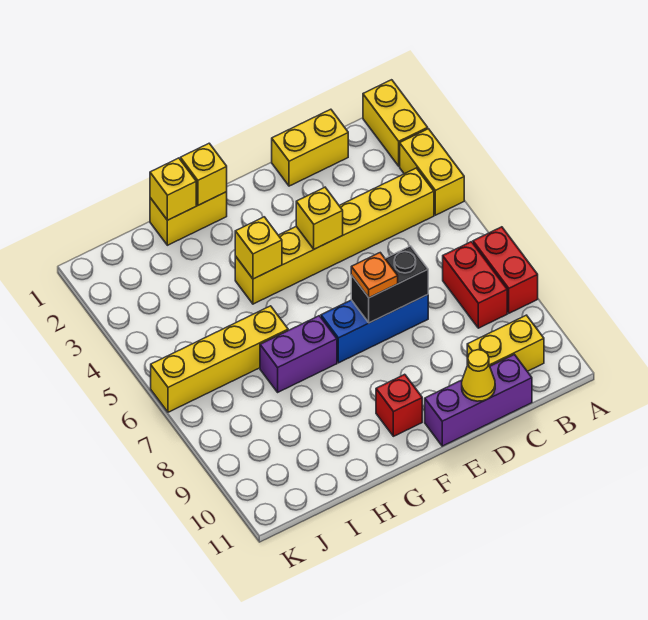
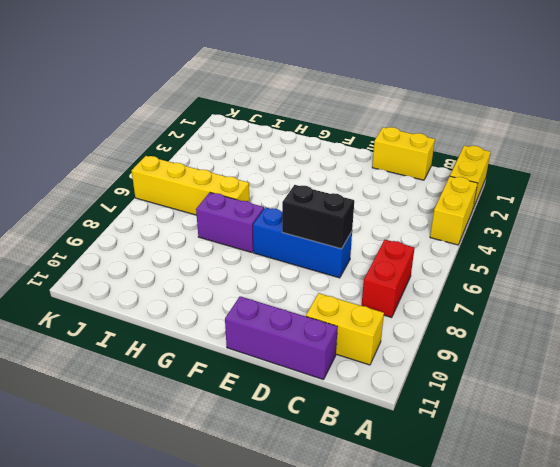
none -> red brick A7:A8 level 1
none -> yellow brick B4:G4 level 1
none -> red brick F10 level 1

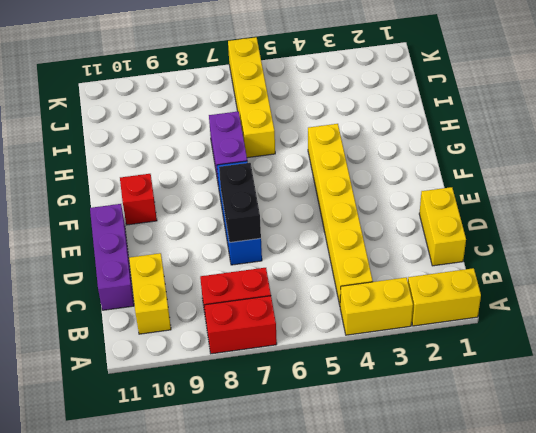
none -> yellow brick G1:H1 level 1
none -> yellow cone D11 level 2
none -> yellow brick E4 level 2

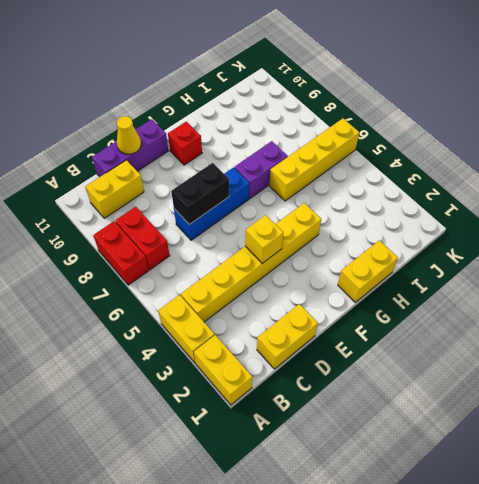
none -> yellow brick G1 level 2
none -> yellow brick G4 level 2
none -> yellow brick H1 level 2

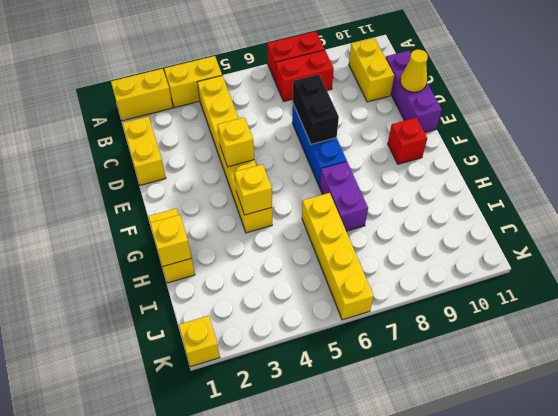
yellow brick K1 level 1 -> yellow brick G1 level 2
none -> orange plate E7 level 3

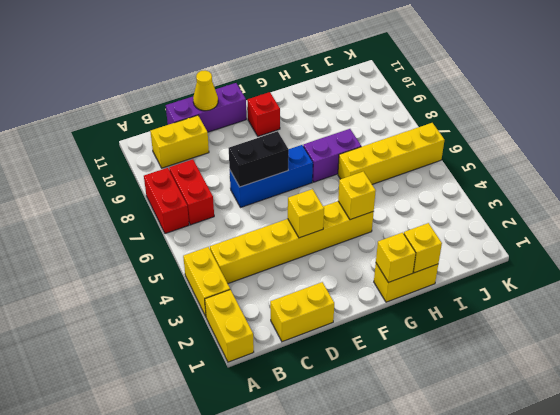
none -> orange plate E7 level 3

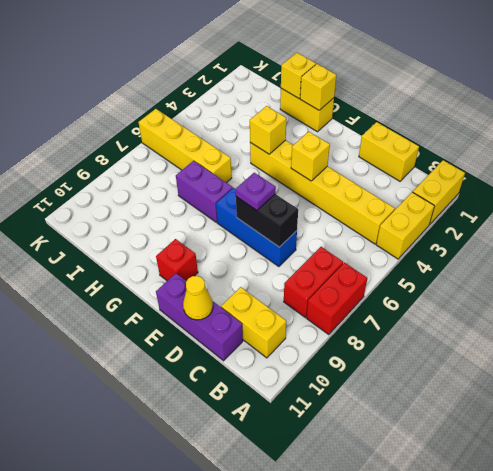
purple plate E7 level 3 -> orange plate E7 level 3

